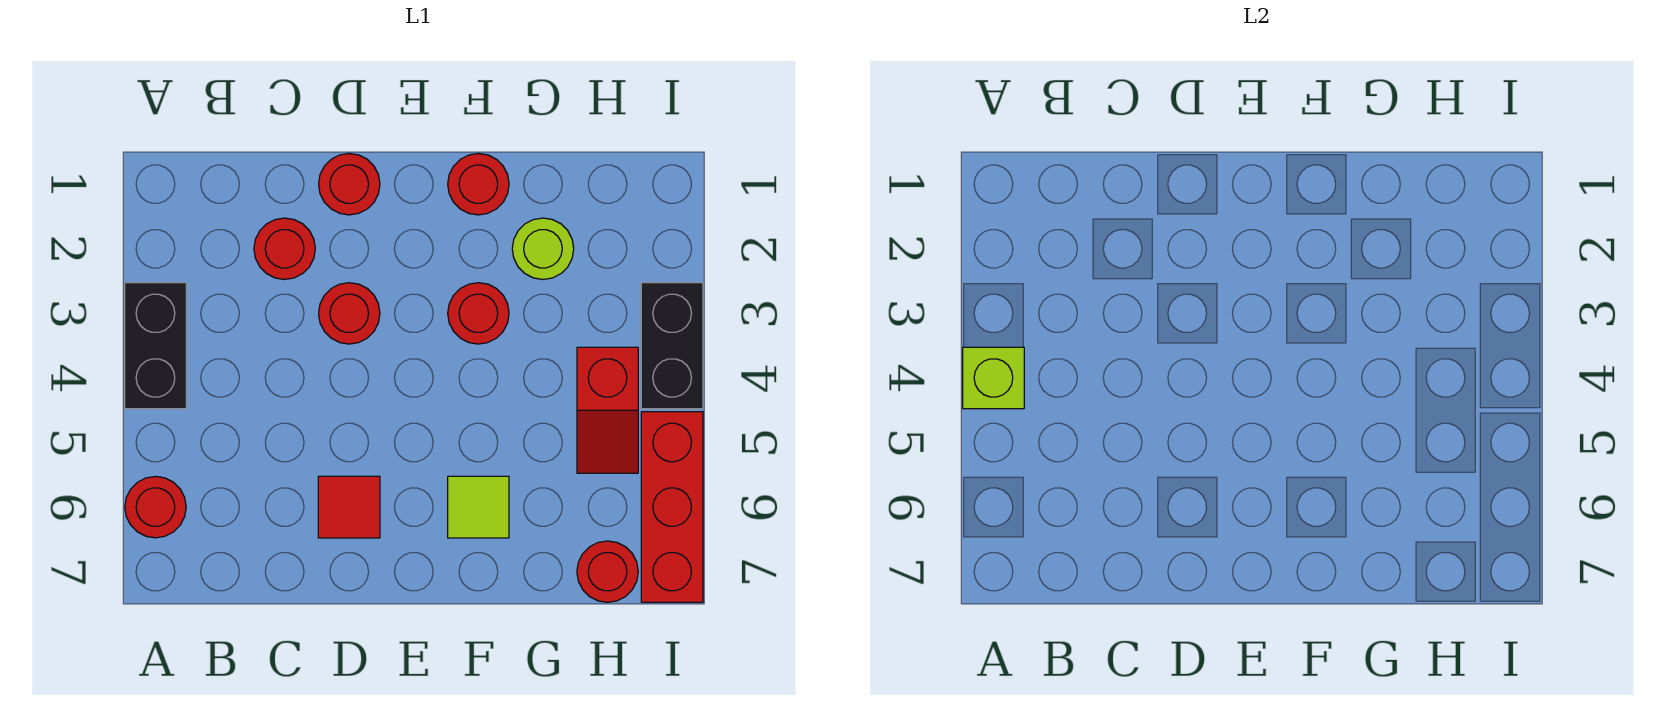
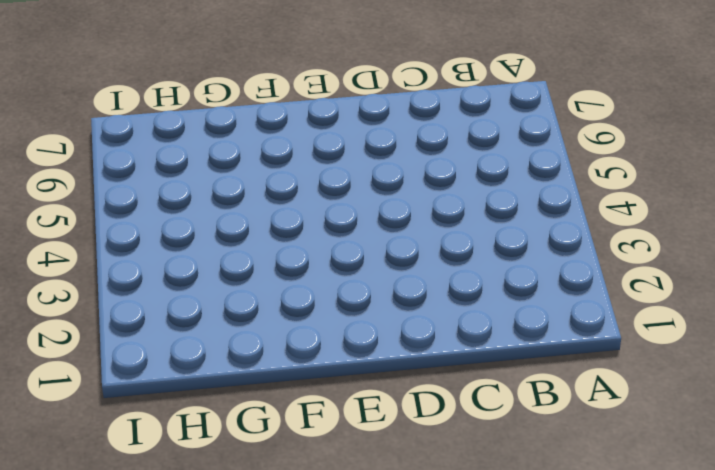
none -> black brick A3:A4 level 1
none -> red round brick A6 level 1
none -> red round brick C2 level 1

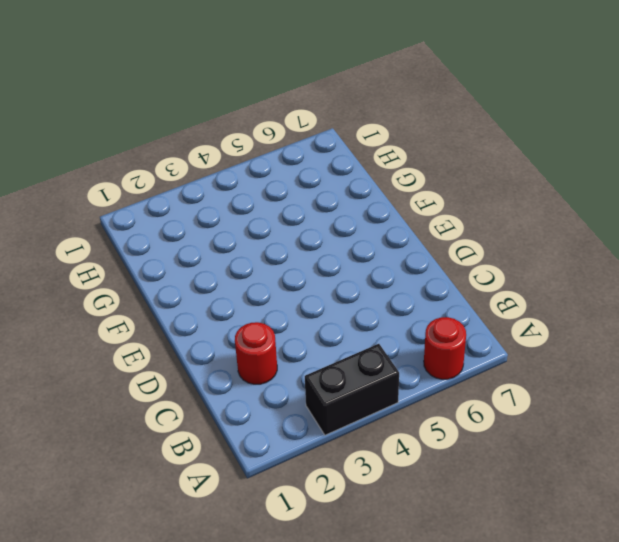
none -> red round brick D1 level 1
none -> red round brick D3 level 1
none -> red tile D6 level 1

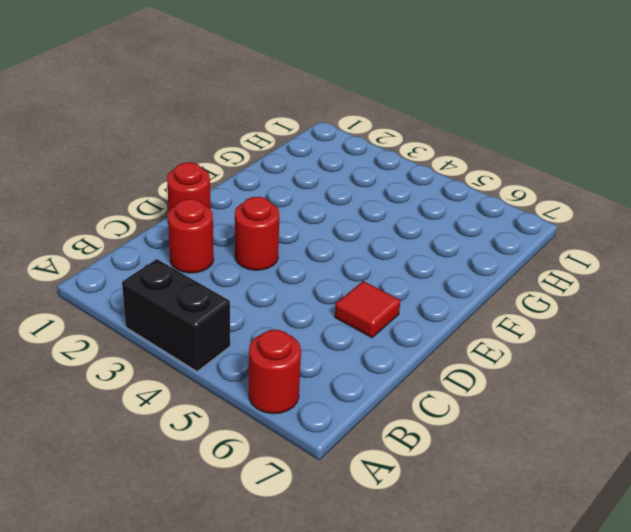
none -> red round brick F1 level 1
none -> red round brick F3 level 1
none -> lime tile F6 level 1

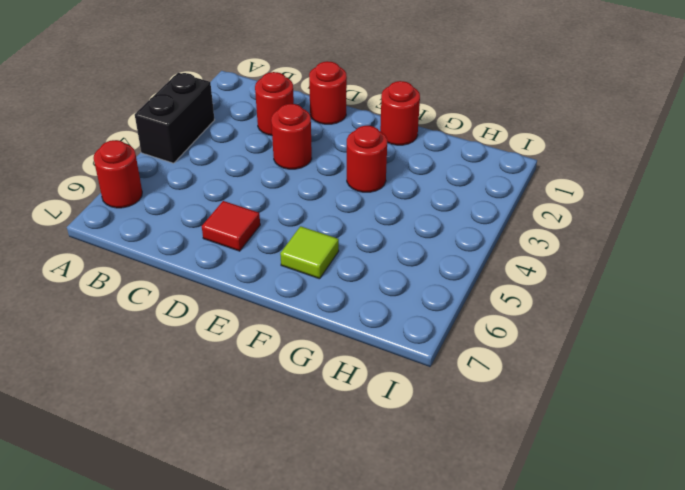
none -> lime round brick G2 level 1
none -> red slope H4:H5 level 1 top 4
none -> red round brick H7 level 1

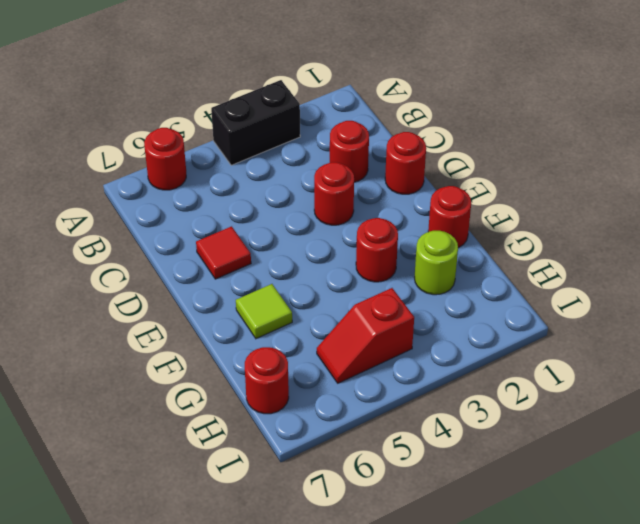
none -> black brick I3:I4 level 1
none -> red brick I5:I7 level 1
none -> lime brick A4 level 2

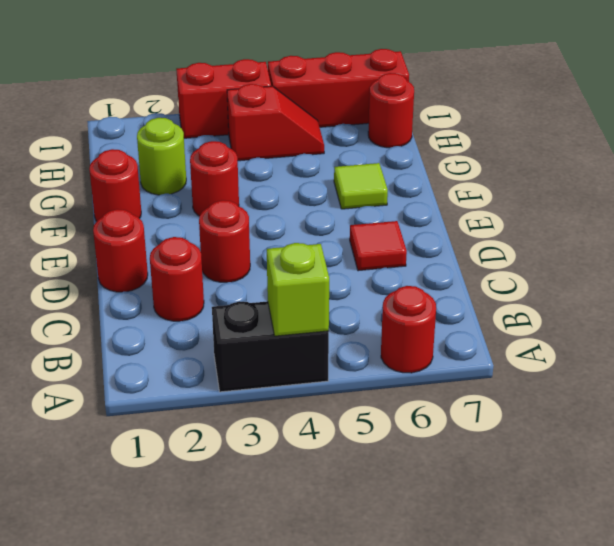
red brick I3:I4 level 1 -> black brick I3:I4 level 1

